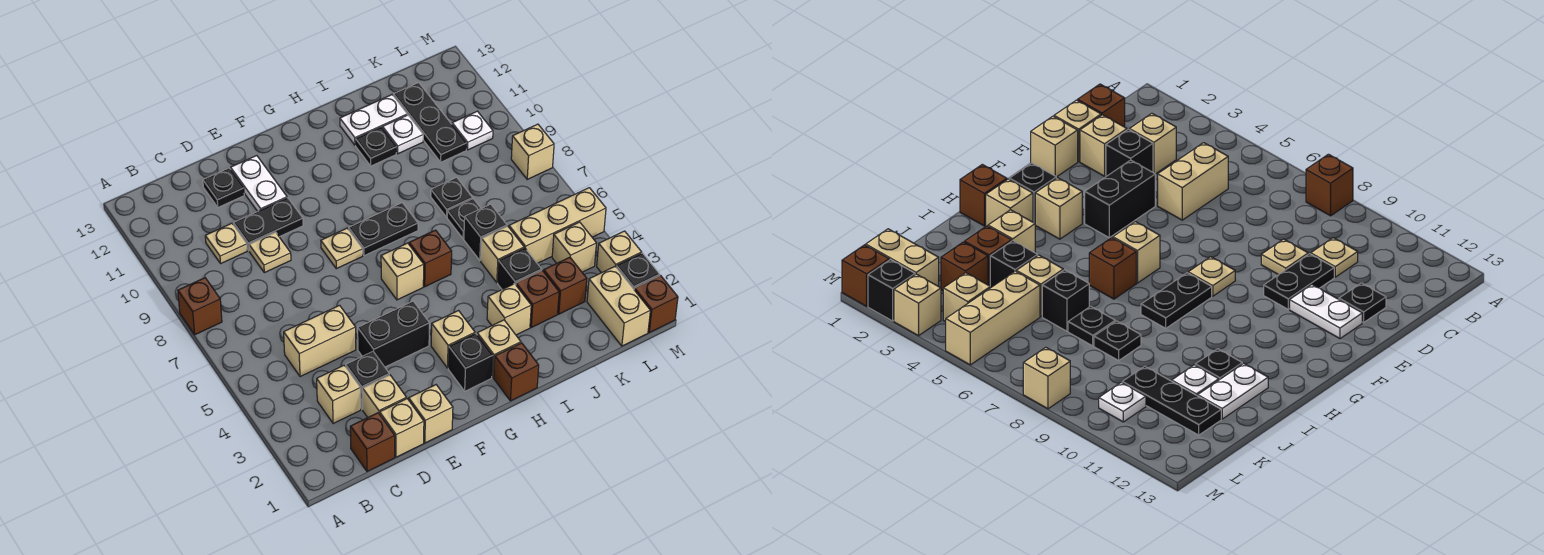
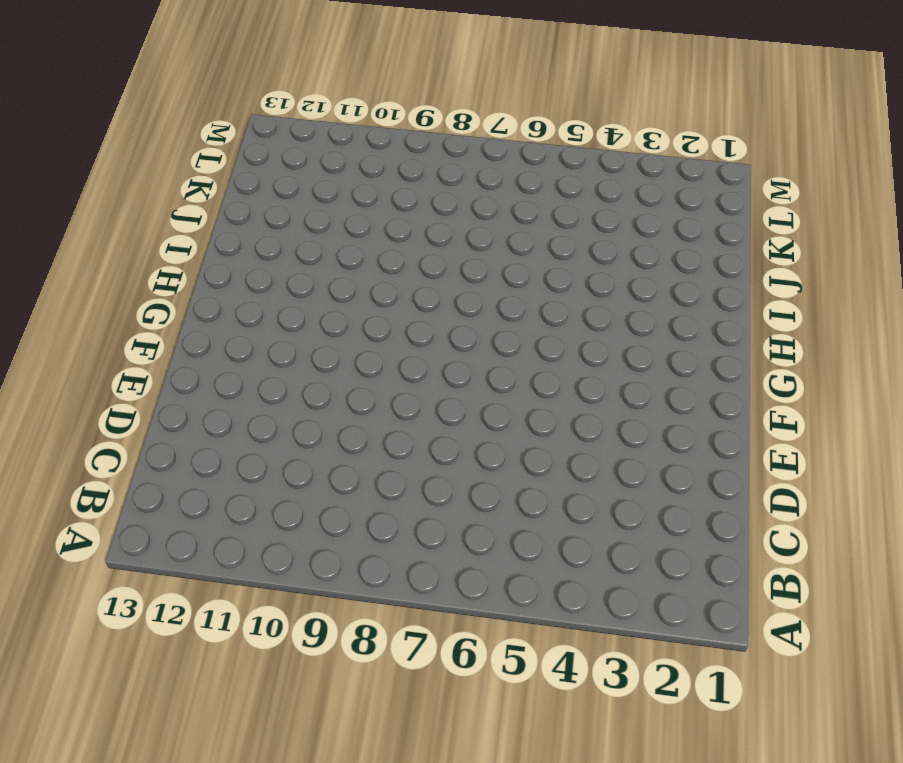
none -> brown brick A8 level 1
none -> brown brick C1 level 1
none -> tan brick C3 level 1
none -> tan brick C5:D5 level 1

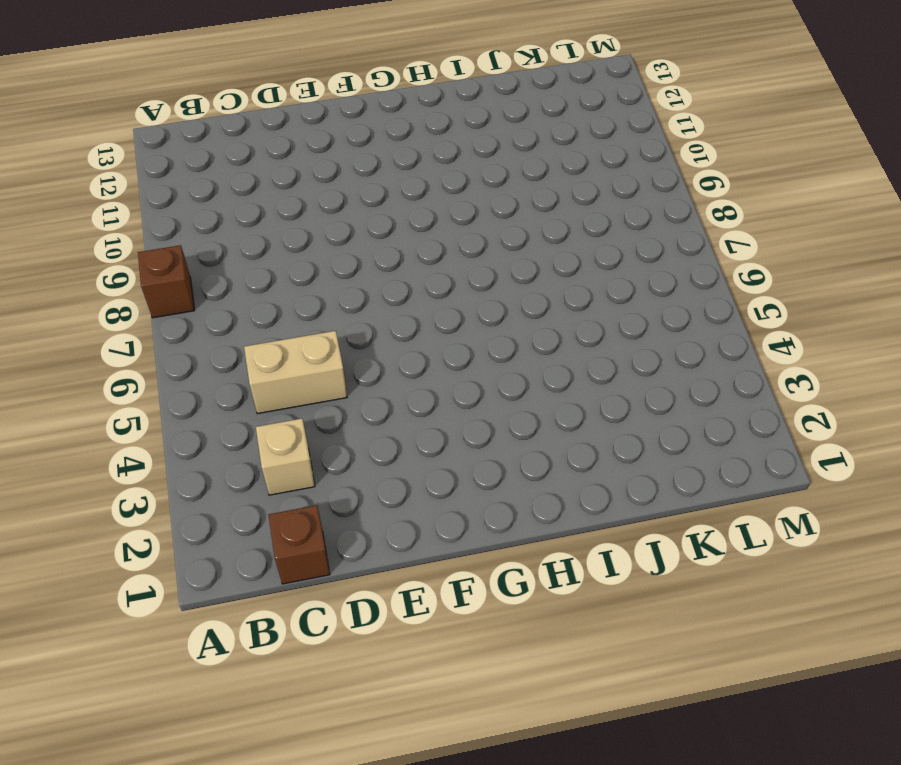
none -> tan plate C10 level 1
none -> tan brick D1 level 1
none -> tan brick D2 level 1
none -> black brick D3 level 1

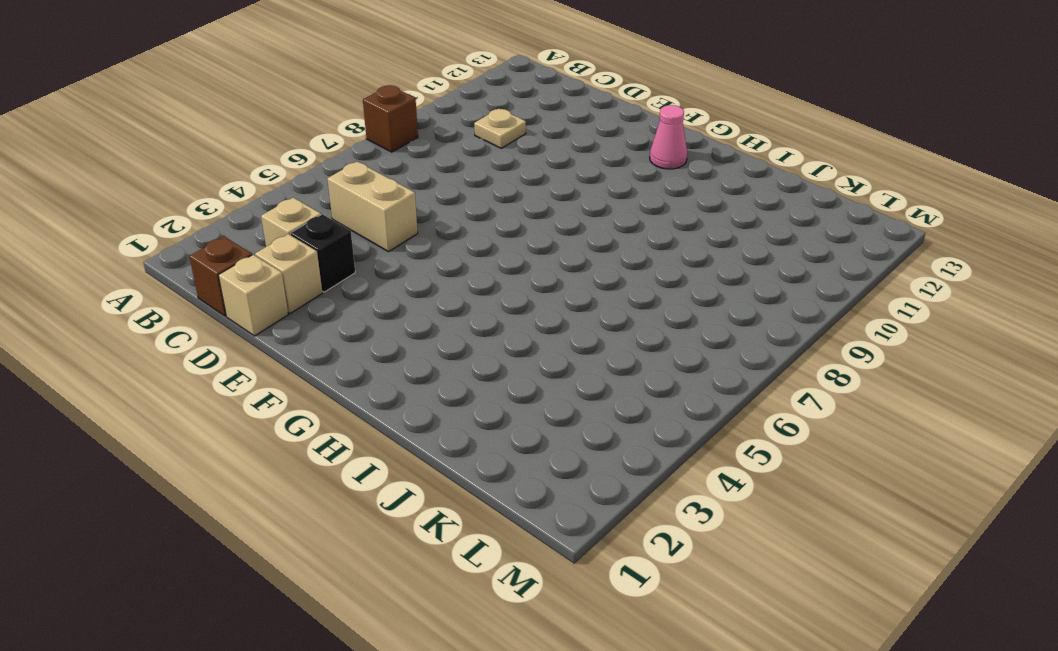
pink cone G12 level 1 -> none
none -> tan plate D9 level 1
none -> black plate D10:E10 level 1
none -> black plate D12 level 1
none -> tan brick E1 level 1

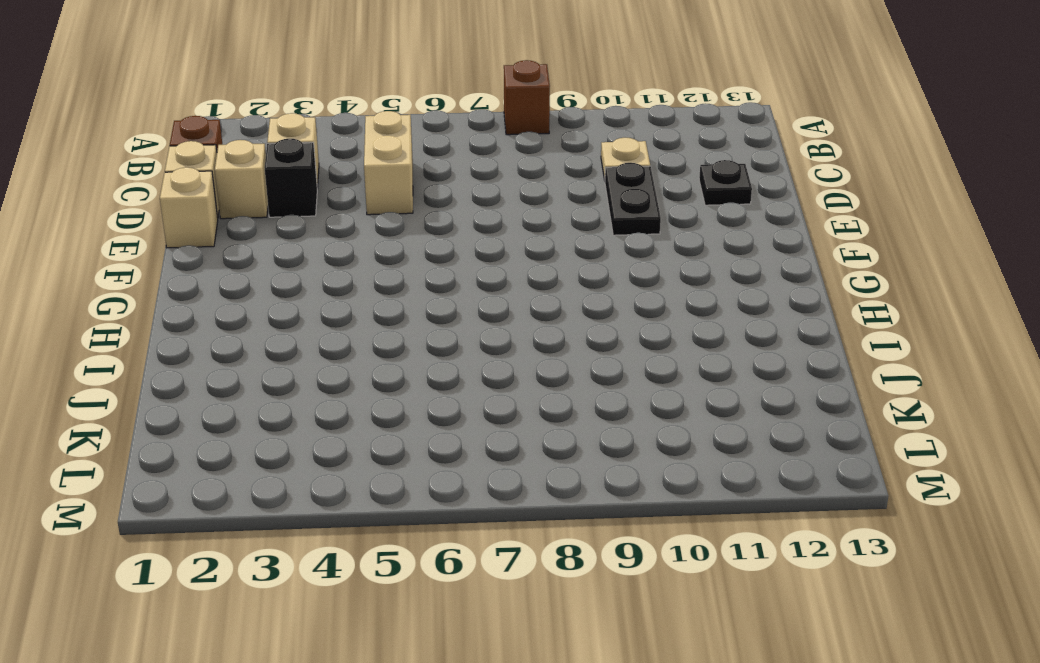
none -> tan plate D9 level 1
none -> black brick E4:F4 level 1
none -> white plate E11:E12 level 1
none -> tan plate F8 level 1

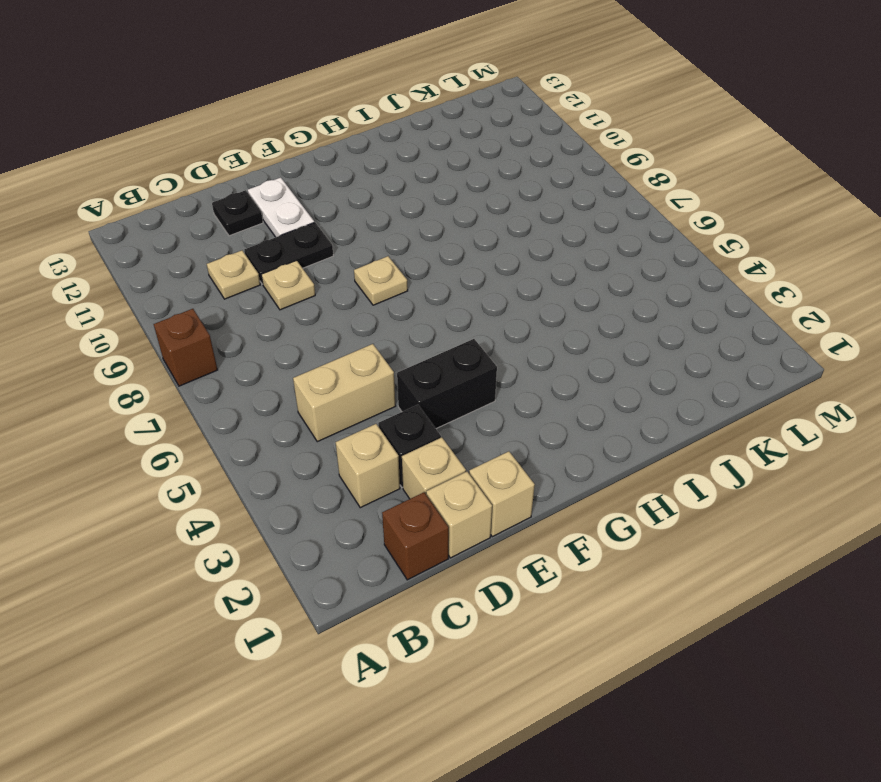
none -> black brick G2 level 1
none -> tan brick G3 level 1
none -> tan brick G6 level 1
none -> black plate G8:H8 level 1

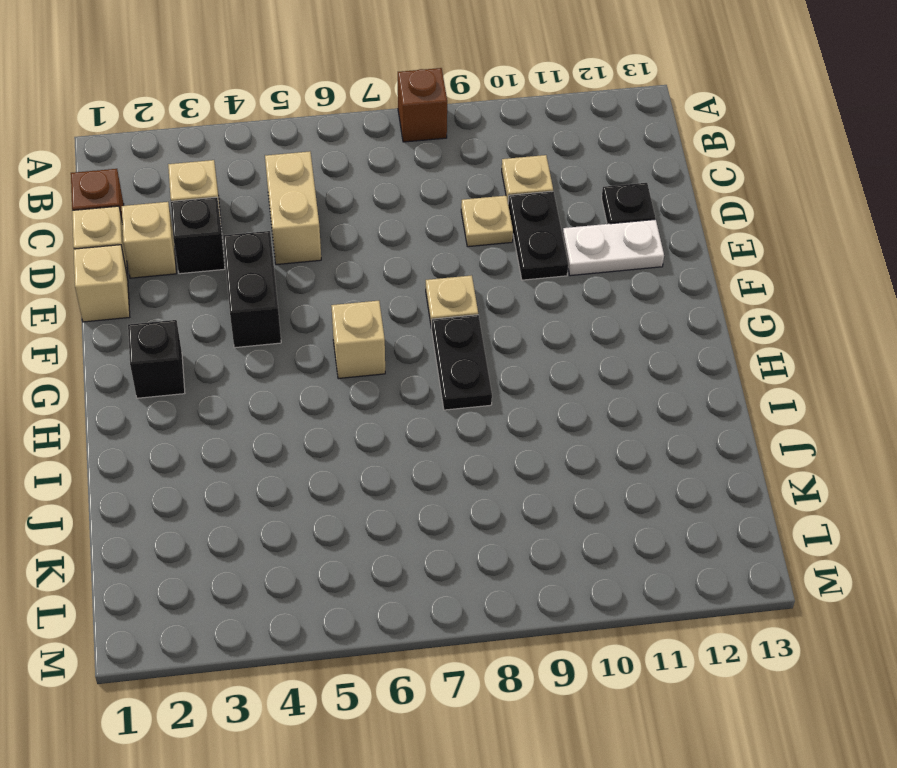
none -> tan brick G3 level 1
none -> brown brick H1 level 1
none -> tan brick H2 level 1
none -> brown brick H6 level 1

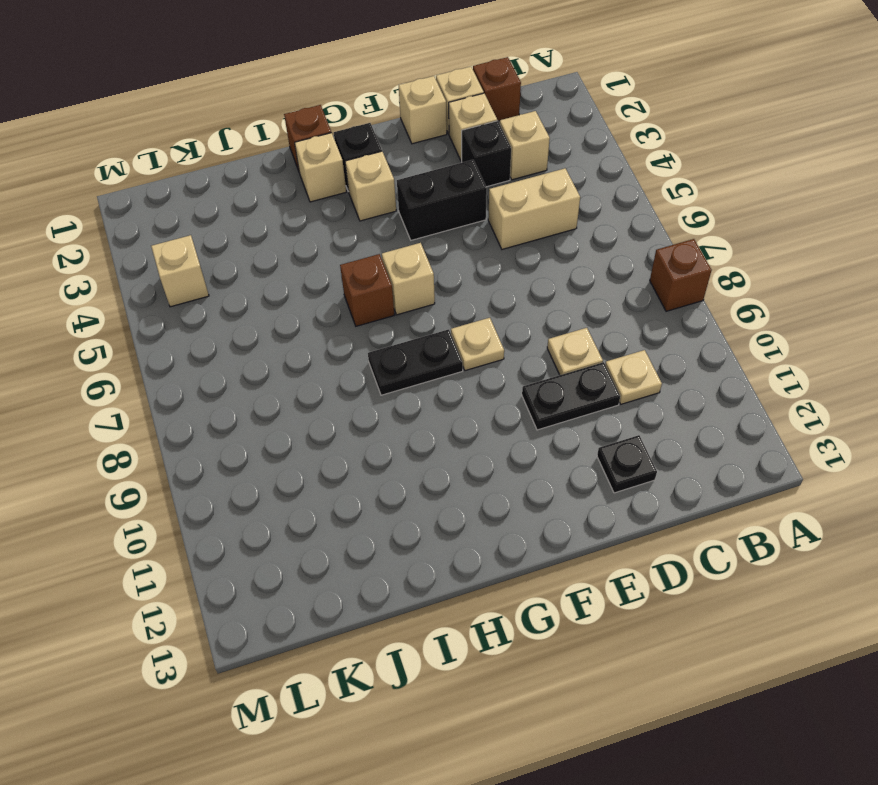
none -> white plate E11:E12 level 1
none -> tan brick I3 level 1
none -> black plate I11 level 1
none -> white plate I12:J12 level 1

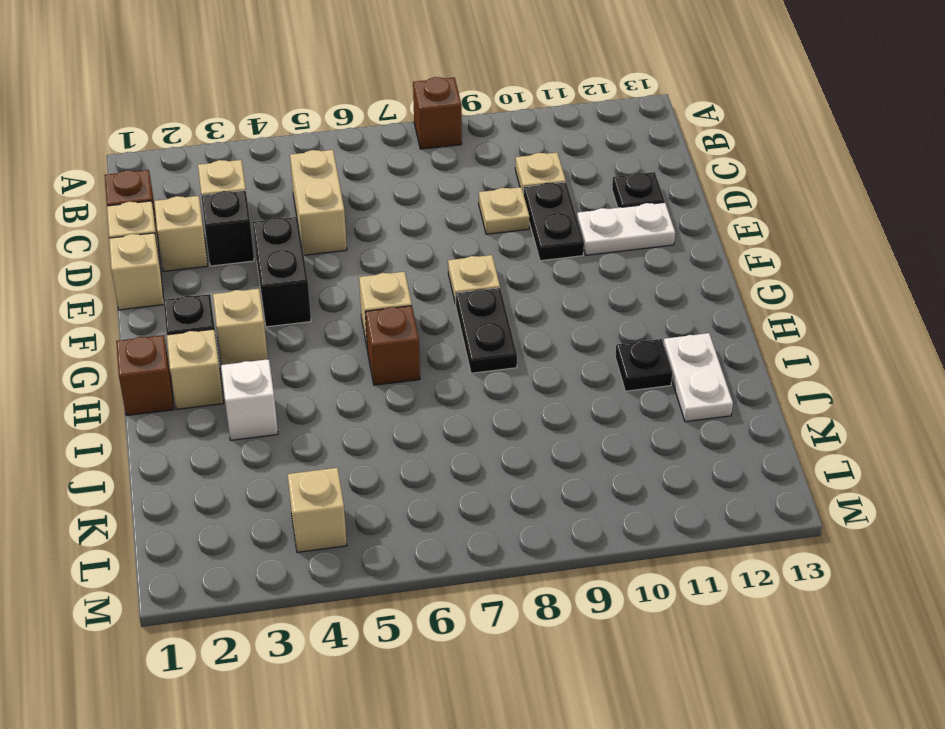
white brick I3 level 1 -> tan brick I3 level 1
none -> brown brick J3 level 1
none -> black brick J4 level 1
none -> tan brick J5 level 1
none -> black brick J6 level 1

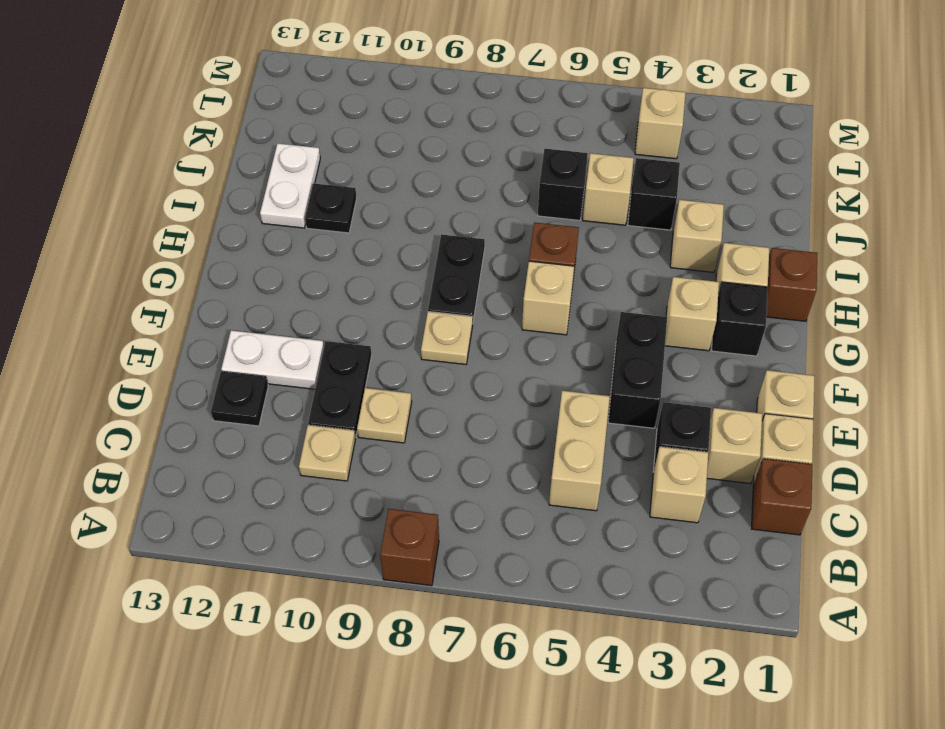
none -> brown brick J3 level 1
none -> black plate J7 level 1
none -> black plate J8 level 1
none -> white plate J11 level 1

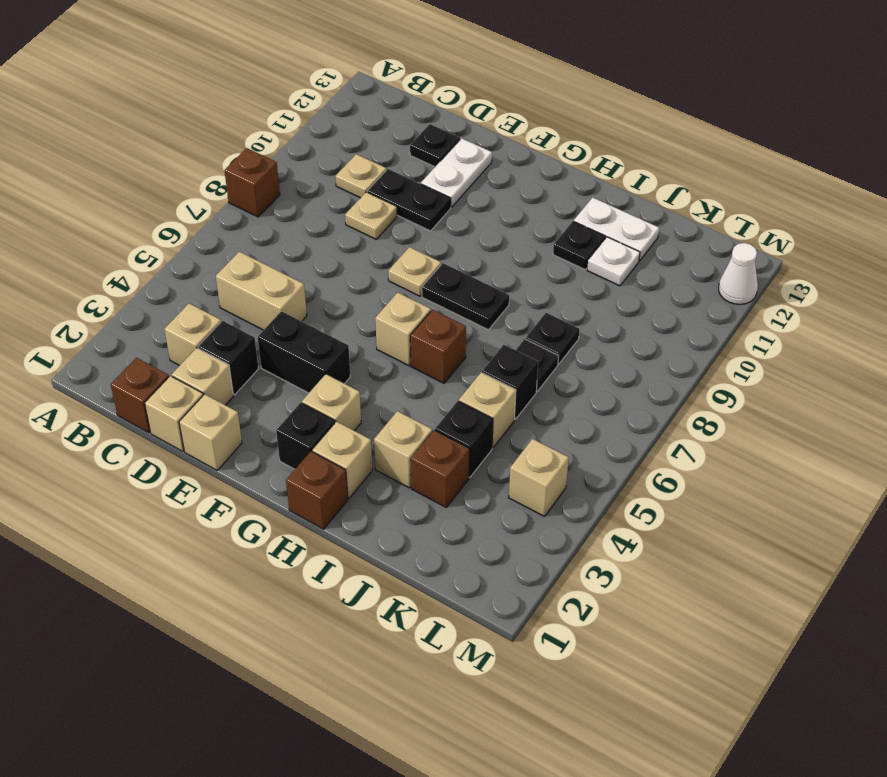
white cone M12 level 1 -> none
none -> brown brick K3 level 1
none -> tan brick K5:M5 level 1
none -> black plate K10:K12 level 1
none -> tan brick L1:L2 level 1

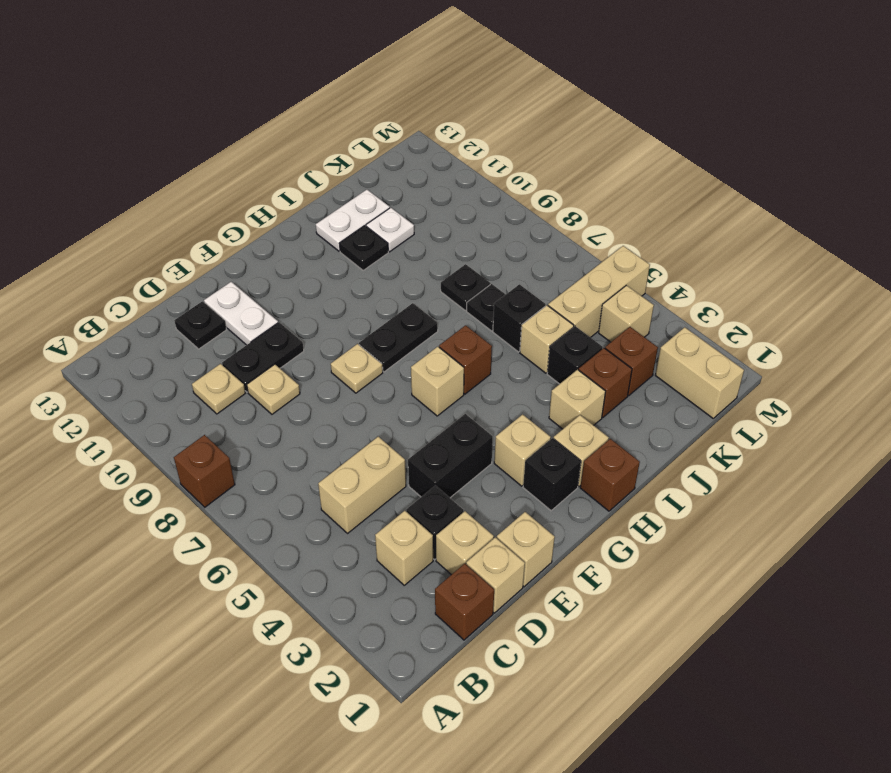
none -> black plate K10:K12 level 1
none -> white plate L10 level 1
none -> brown brick M1 level 1
none -> black brick M2 level 1

